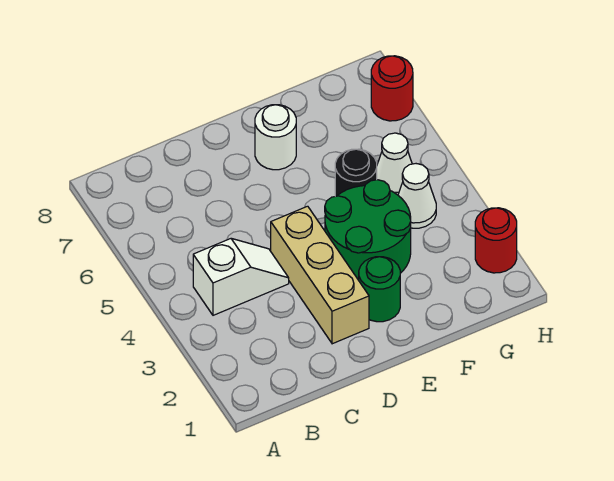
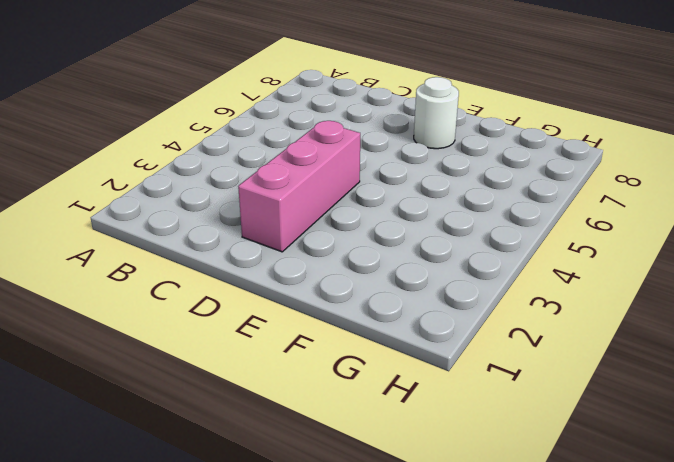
pink brick D2:D4 level 1 -> tan brick D2:D4 level 1
none -> white slope B4:C4 level 1 top B
none -> green round brick E2 level 1

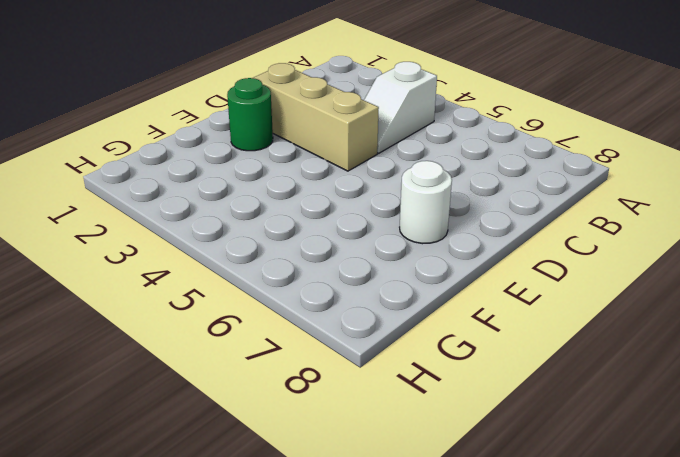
none -> green round brick E3:F4 level 1
none -> black round brick F5 level 1

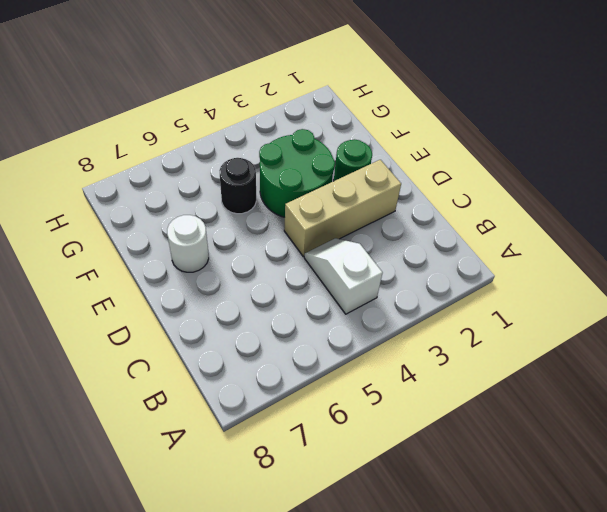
none -> white cone G4 level 1
none -> white cone G5 level 1

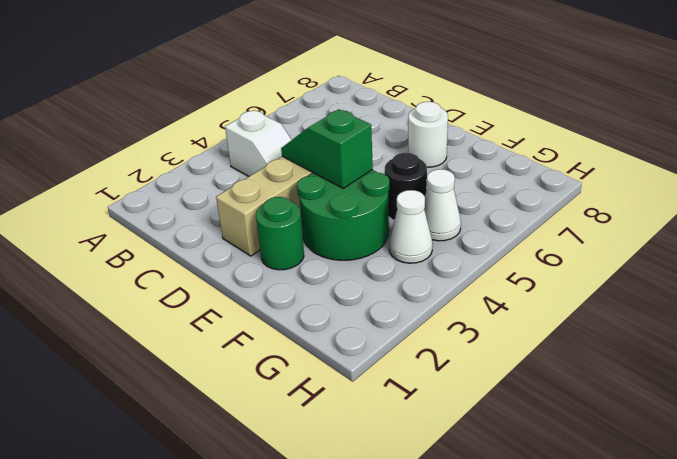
green slope D4:E4 level 2 top E -> none
none -> red round brick H2 level 1
none -> red round brick H7 level 1

